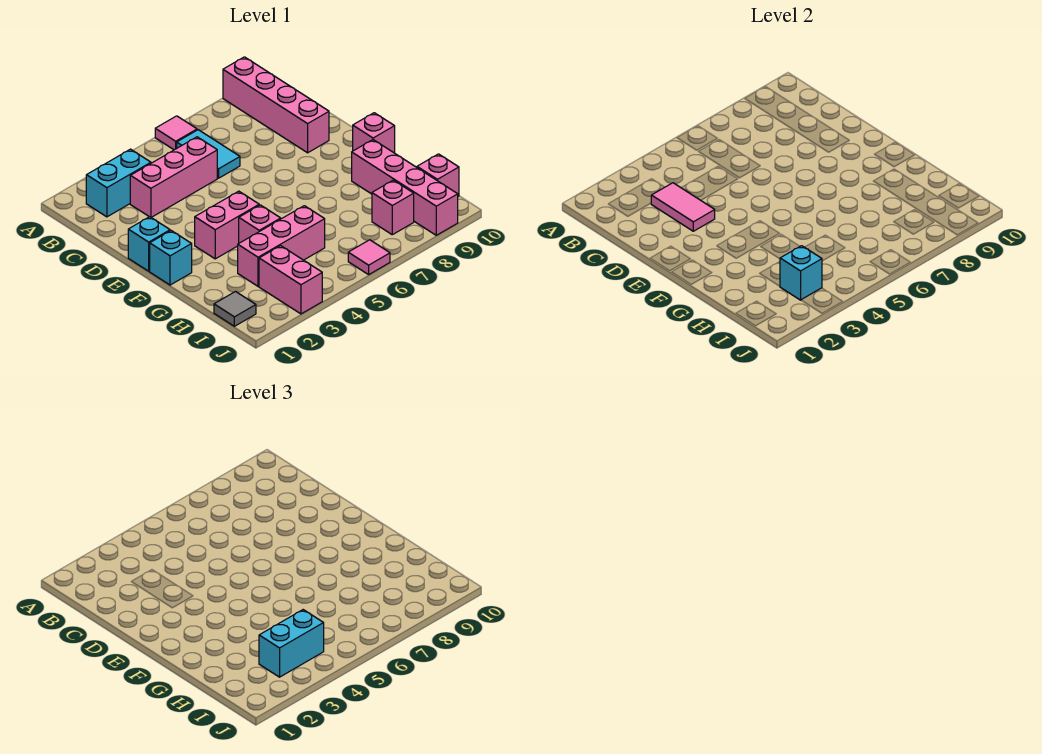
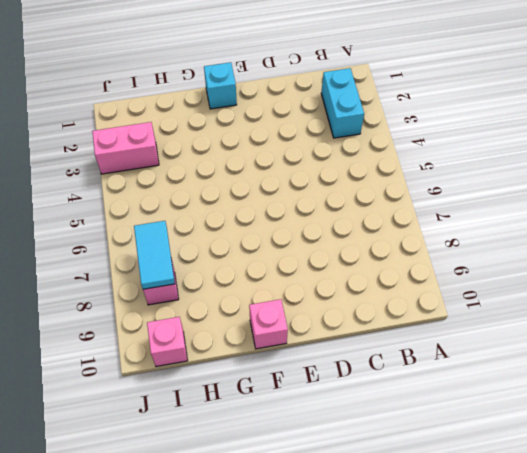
cyan tile I7:I8 level 2 -> cyan tile B6:C6 level 1
none -> pink tile A6 level 1
none -> pink brick A9:D9 level 1
none -> pink brick C3:C5 level 1

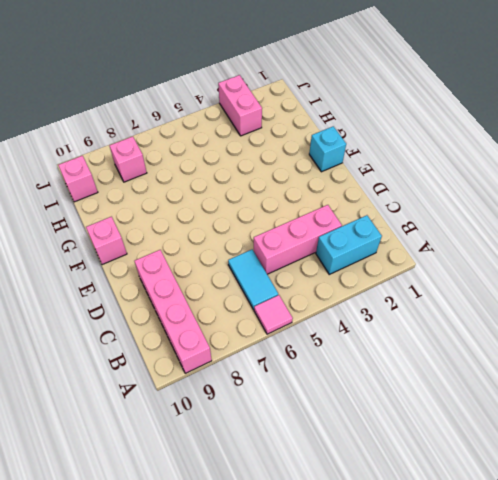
none -> cyan brick E1 level 1
none -> pink brick F3:F4 level 1
none -> pink brick G4 level 1

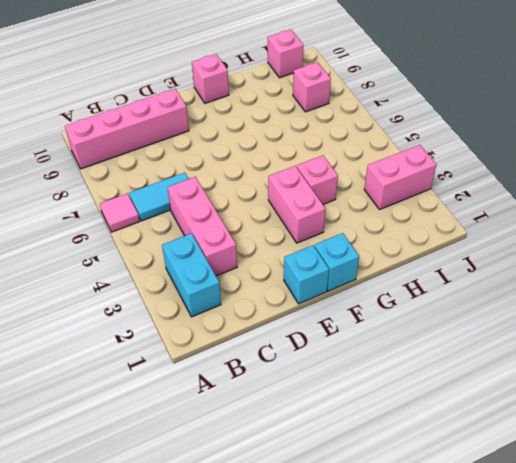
none -> pink brick G9:J9 level 1
none -> pink brick H3:H5 level 1
none -> grey tile I1 level 1

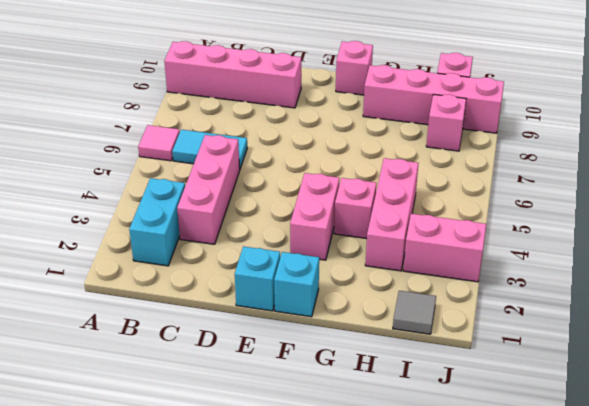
none -> pink tile J6 level 1
none -> pink tile C3:D3 level 2
none -> cyan brick I3 level 2

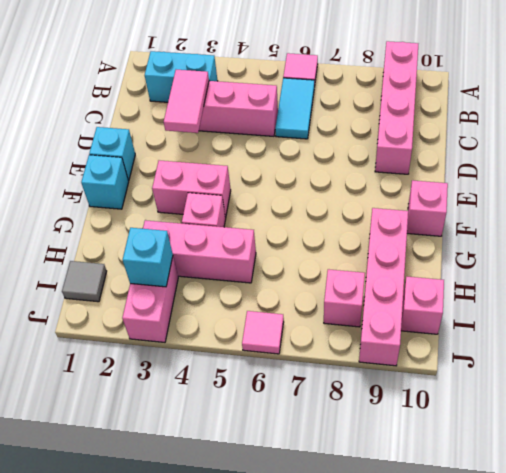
none -> cyan brick I3:I4 level 3

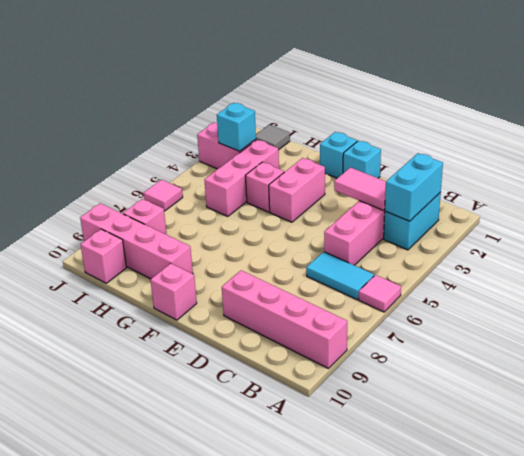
cyan brick B2:B3 level 2 -> cyan brick I3:I4 level 3

